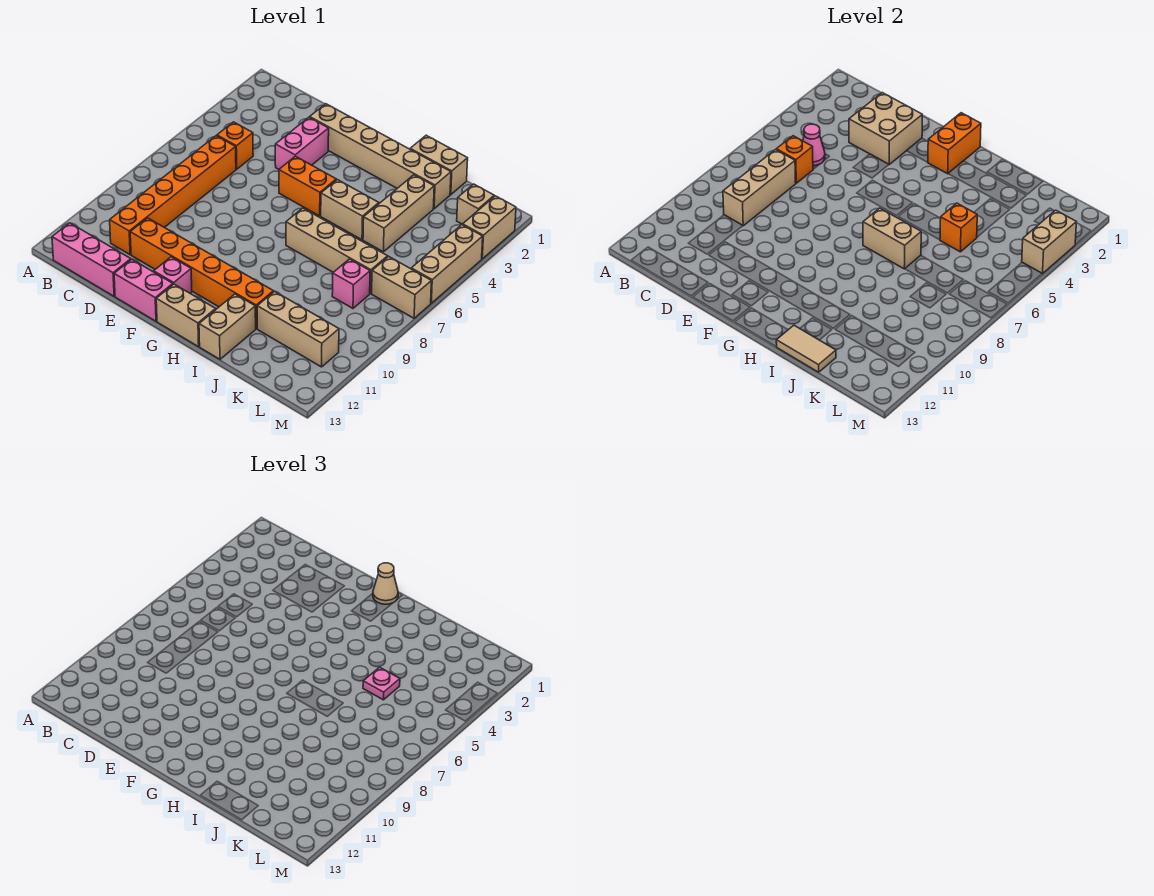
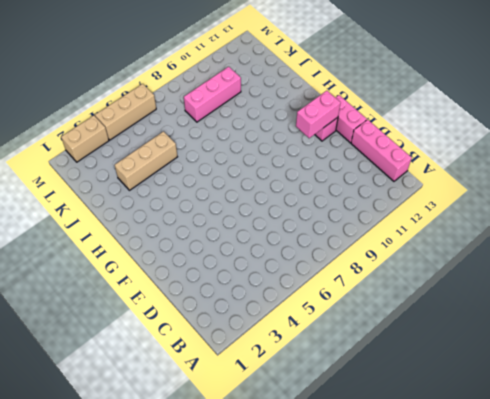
pink brick F11:F12 level 2 -> pink brick E3:E4 level 1
pink brick K8:K10 level 1 -> pink brick K8 level 1
none -> orange brick C5 level 1
none -> orange brick C6:C11 level 1
none -> orange brick D11:I11 level 1
none -> tan brick E2:J2 level 1

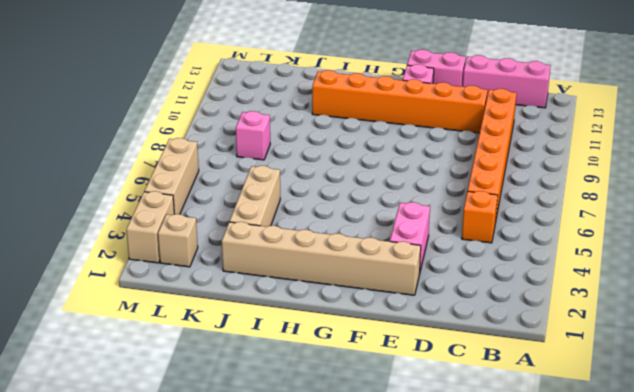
none -> orange brick F5:G5 level 1
none -> tan brick G13:H13 level 1
none -> tan brick H5:I5 level 1
none -> tan brick H7:K7 level 1

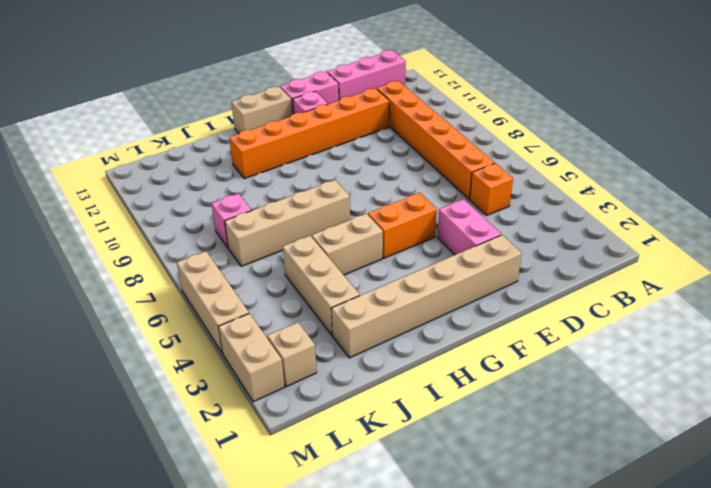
none -> tan brick I1:J1 level 1
none -> tan brick I12:I13 level 1
none -> tan brick J11:L11 level 1
none -> tan brick L7:M7 level 1

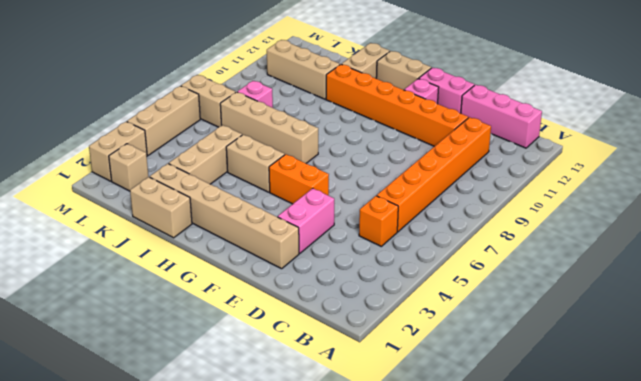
none -> pink cone C5 level 2
none -> orange brick C6 level 2
none -> tan brick C7:C9 level 2
none -> tan brick D2:E3 level 2

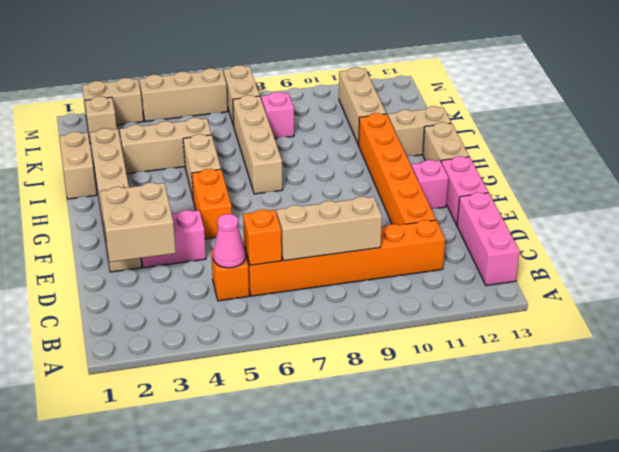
none -> orange brick G1:G2 level 2
none -> tan brick H7:I7 level 2
none -> tan tile I13:J13 level 2
none -> orange brick J5 level 2

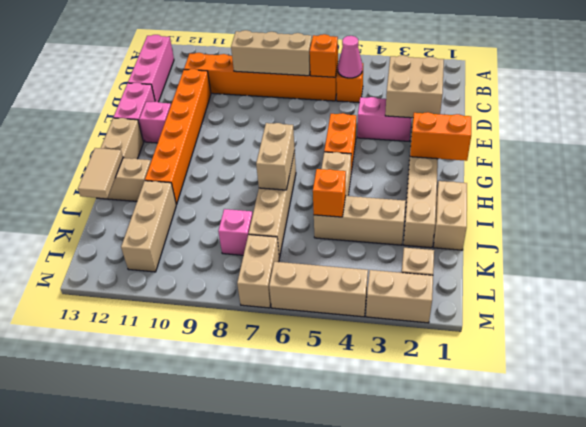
none -> tan brick M3:M4 level 2
none -> tan cone G1 level 3
none -> pink plate J5 level 3

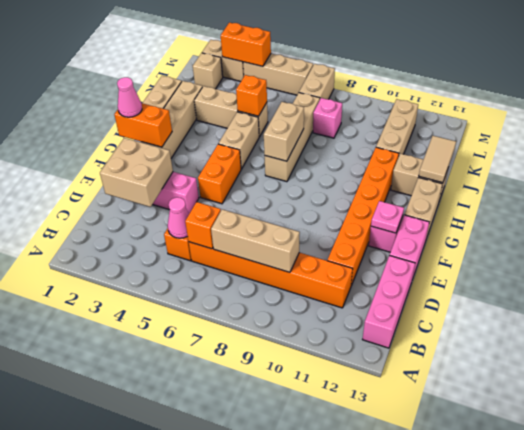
pink plate F12 level 2 -> pink plate J5 level 3
pink cone G1 level 3 -> tan cone G1 level 3
orange brick M3:M4 level 2 -> tan brick M3:M4 level 2

